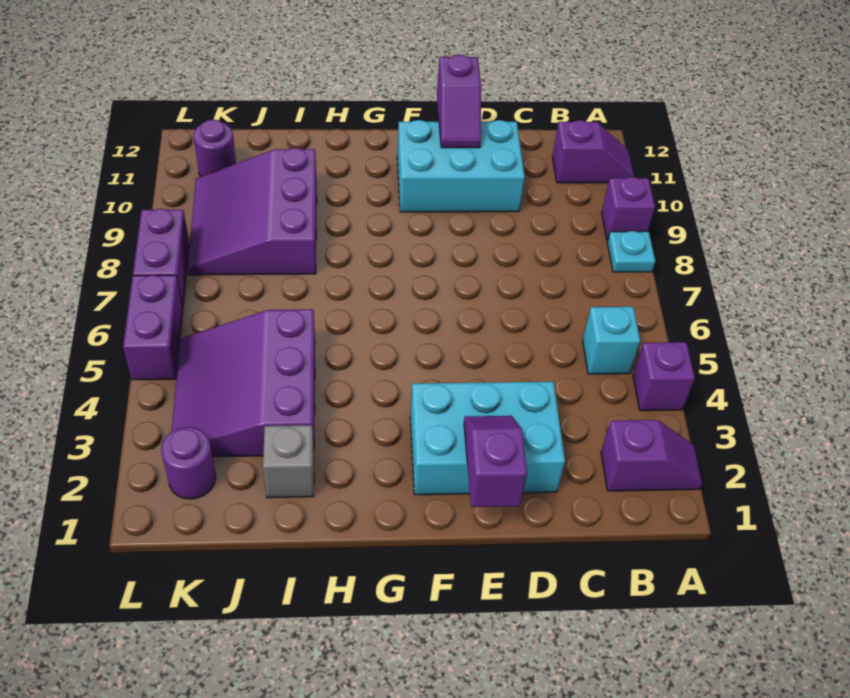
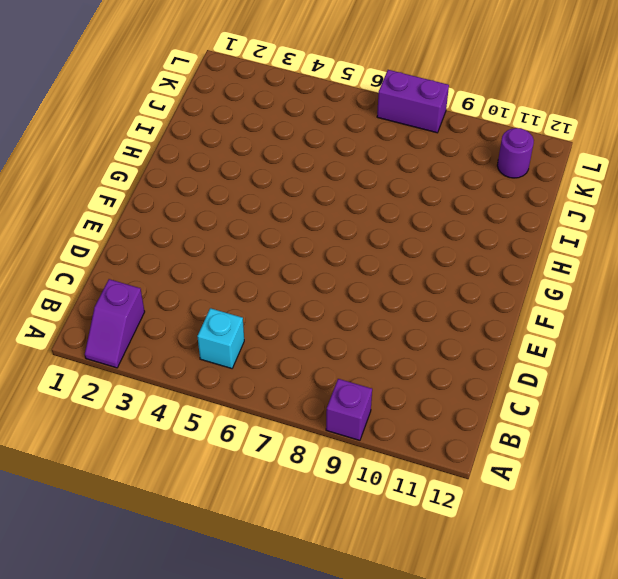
none -> purple brick A4 level 1
none -> cyan plate A8 level 1
none -> purple slope A11:B11 level 1 top B

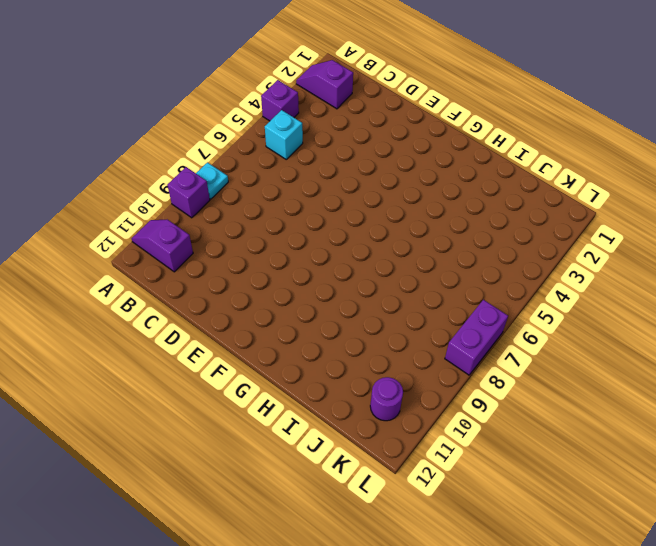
none -> cyan brick D2:F3 level 1
none -> cyan brick D10:F11 level 1
none -> grey brick I2 level 1

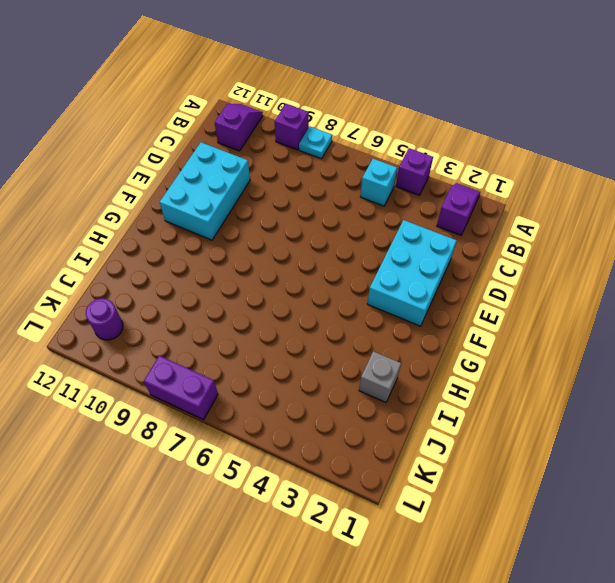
none -> purple slope I3:K5 level 1 top I
none -> purple slope I8:K10 level 1 top I
none -> purple round brick K2 level 1

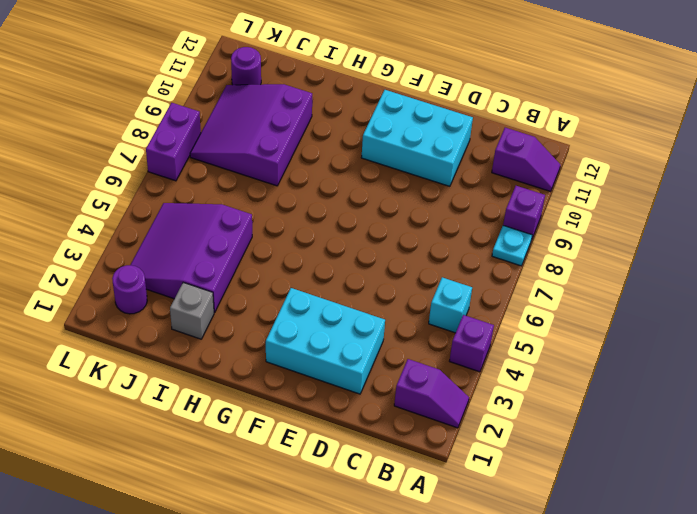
none -> purple brick L5:L6 level 1
none -> purple slope E1:E2 level 2 top 1
none -> purple slope E11:E12 level 2 top 12

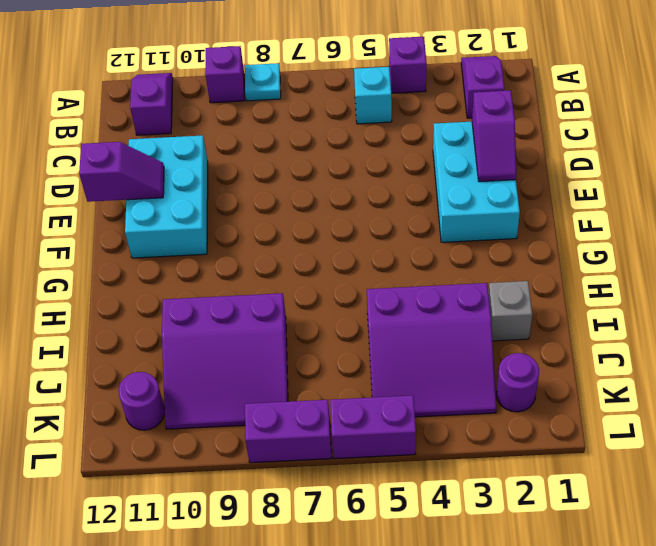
purple slope D2:E2 level 2 top D -> purple slope E1:E2 level 2 top 1

